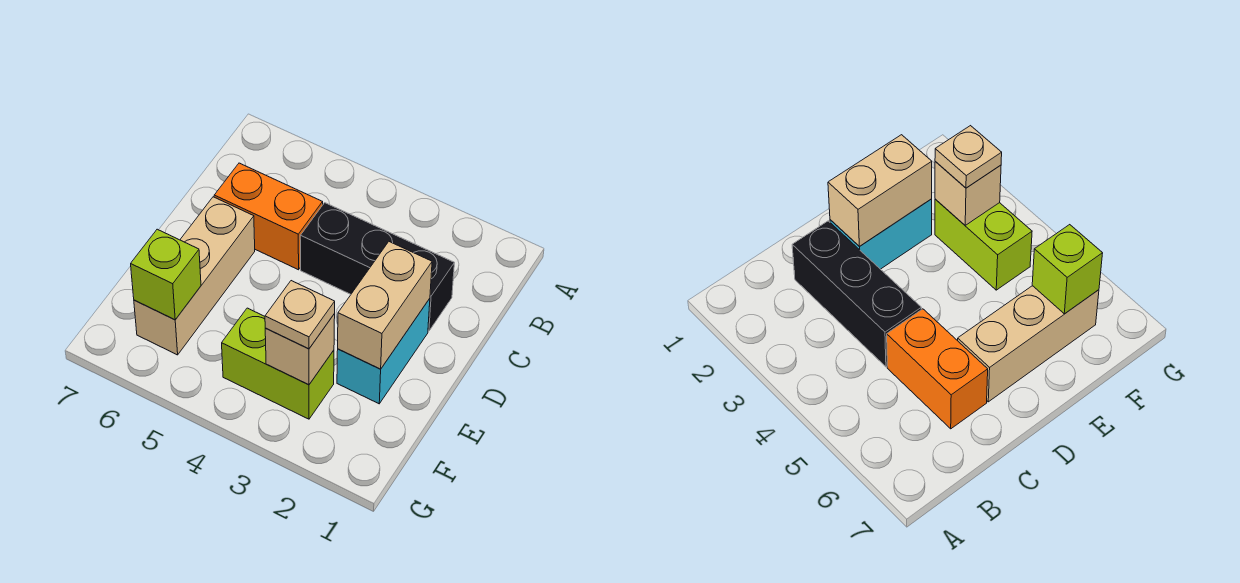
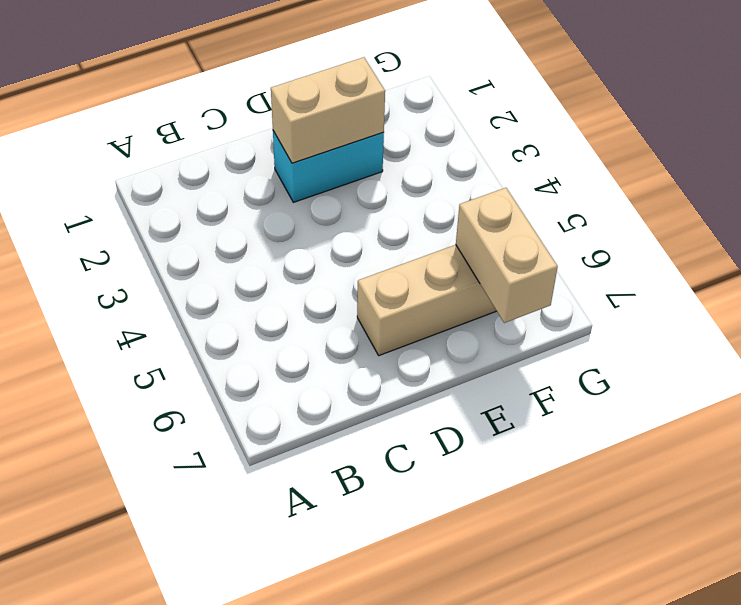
tan brick F6:F7 level 2 -> lime brick F6 level 2
none -> black brick C2:C4 level 1
none -> orange brick C5:C6 level 1

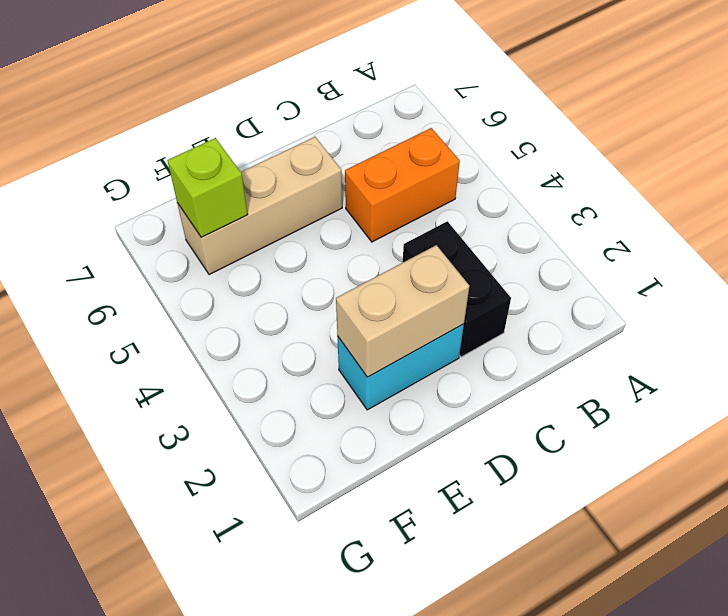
orange brick B5:C5 level 1 -> orange brick C5:C6 level 1
black brick C2:C3 level 1 -> black brick C2:C4 level 1
none -> lime brick F3:F4 level 1
none -> tan brick F3 level 2

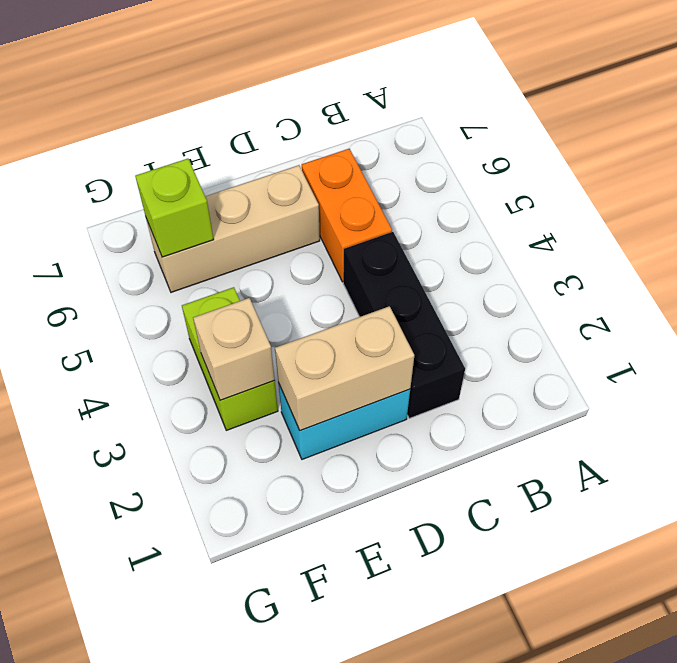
none -> tan plate F3 level 3

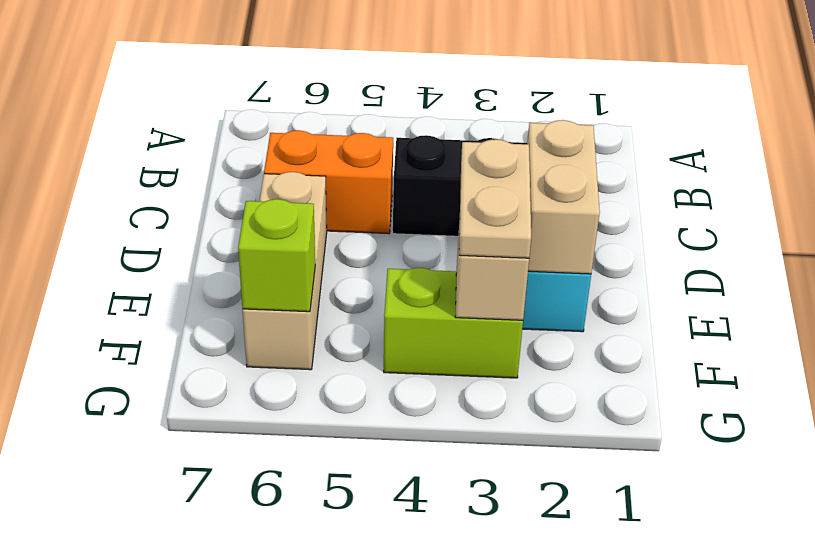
tan plate E3:F3 level 3 -> tan plate F3 level 3

